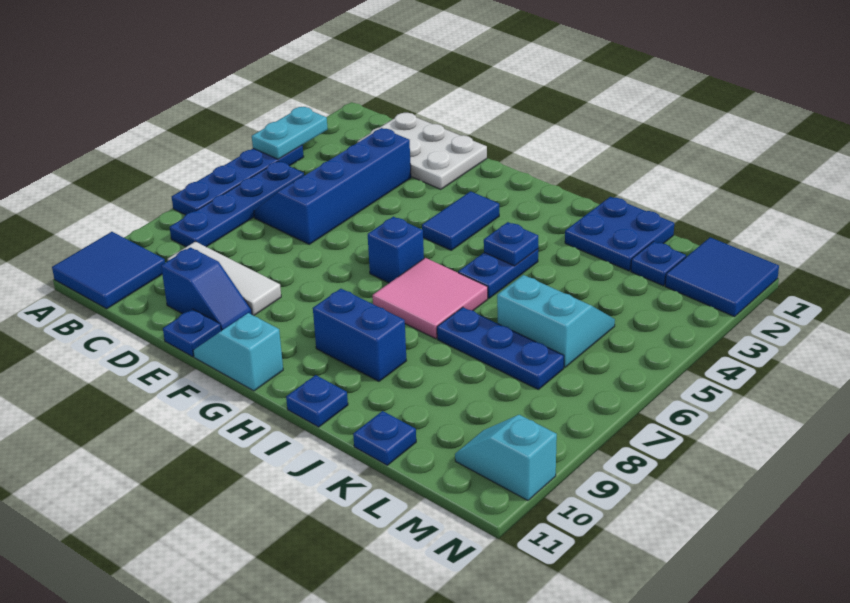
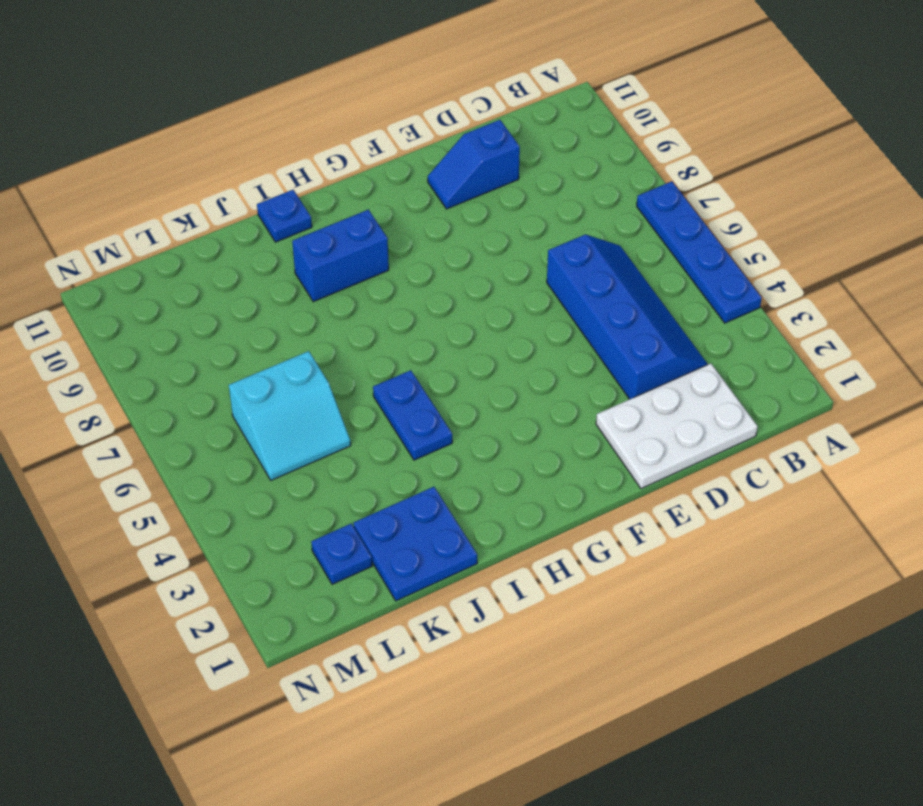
none -> blue tile A10:B11 level 1
none -> blue plate B5:B8 level 1
none -> white tile C9:E9 level 1

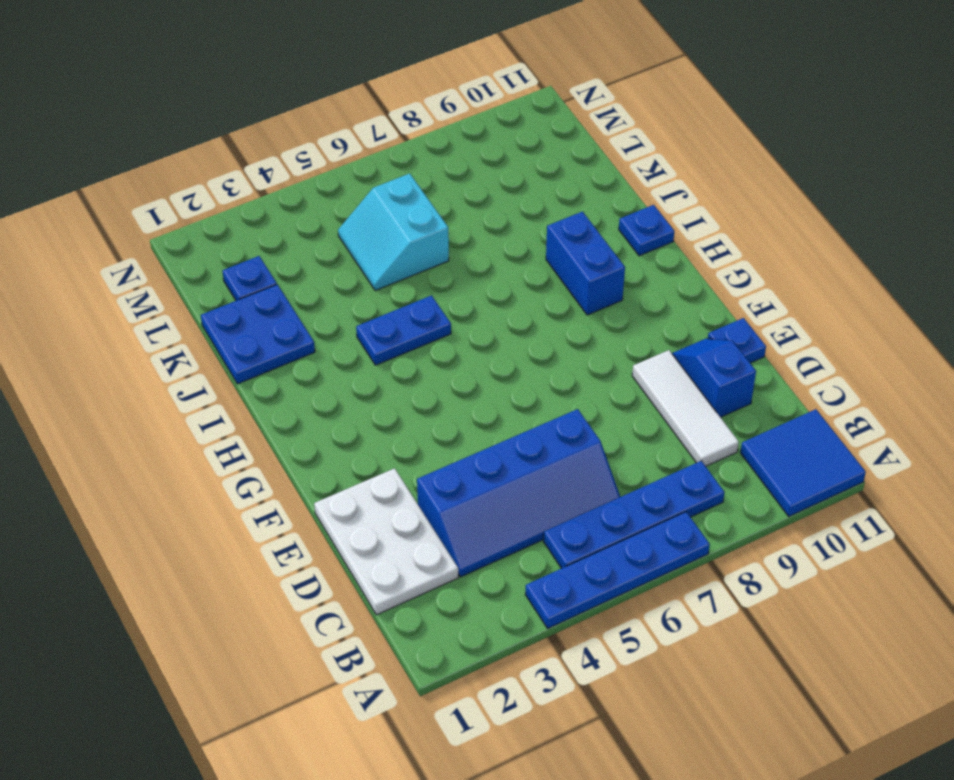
none -> cyan slope F11:G11 level 1 top G
none -> blue tile G3:G4 level 1
none -> blue brick G6 level 1

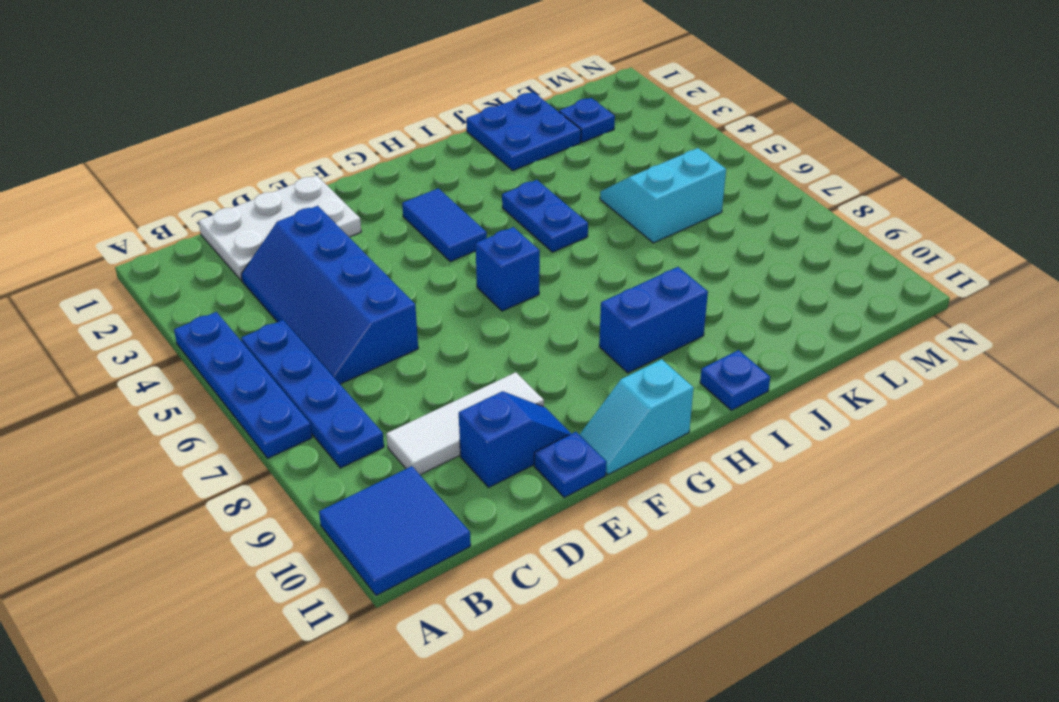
none -> pink tile H6:I7 level 1
none -> blue plate J7:L7 level 1
none -> blue plate K11 level 1

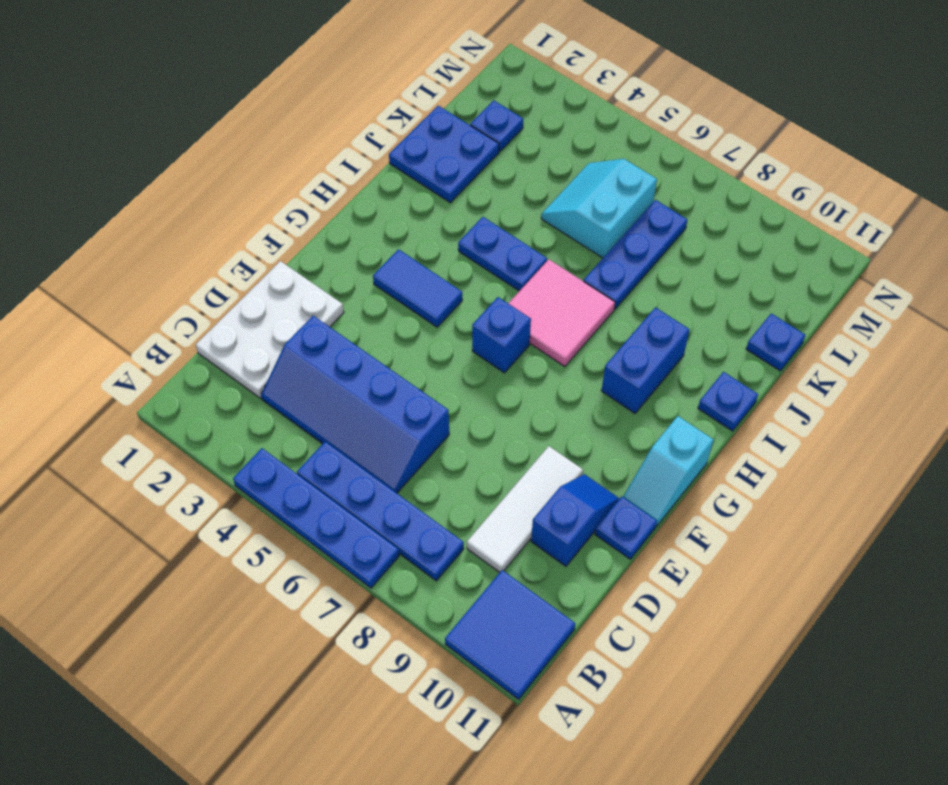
none -> blue tile M1:N2 level 1
none -> cyan slope M10:N10 level 1 top N
none -> cyan plate A3:A4 level 2

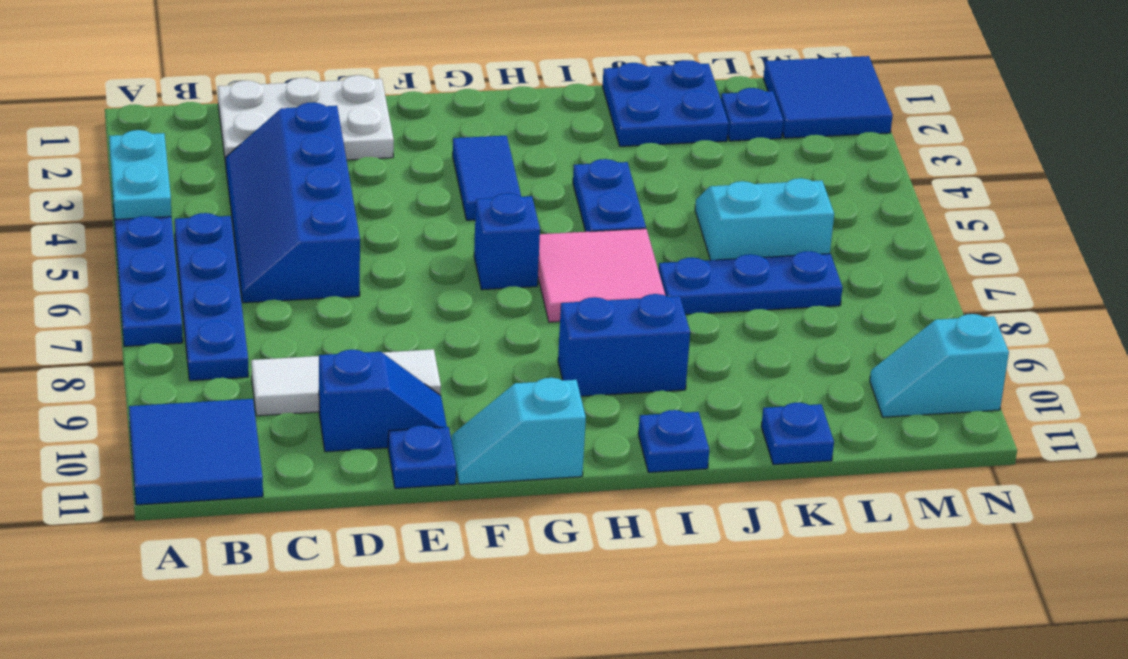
none -> blue plate I4 level 2

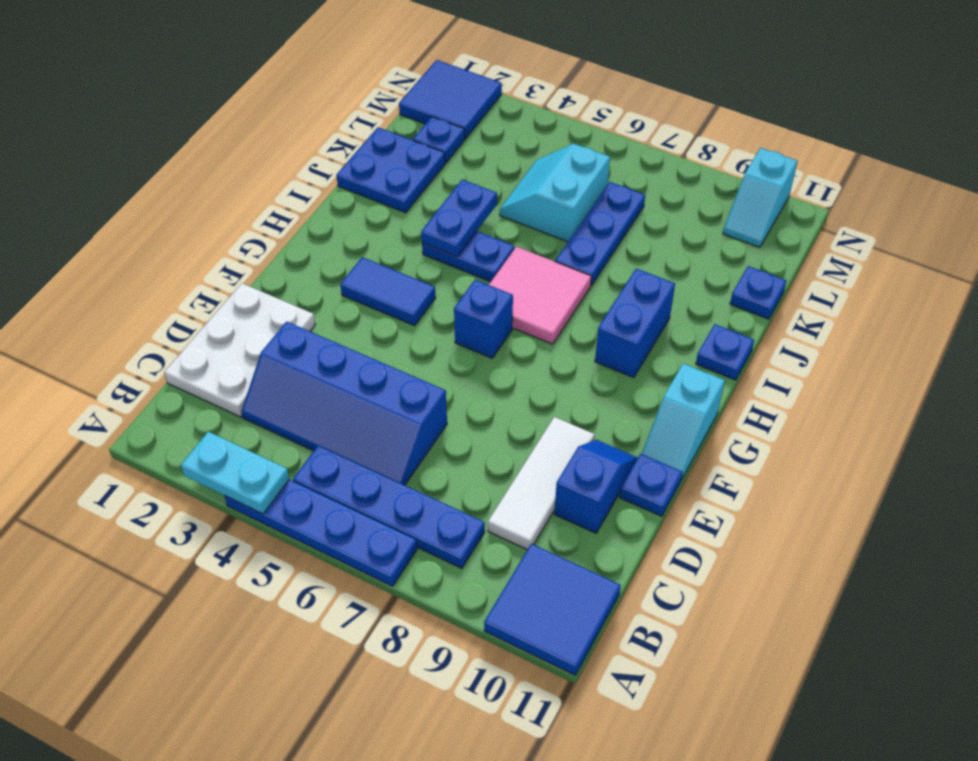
blue plate I4:J4 level 2 -> blue plate I4 level 2

